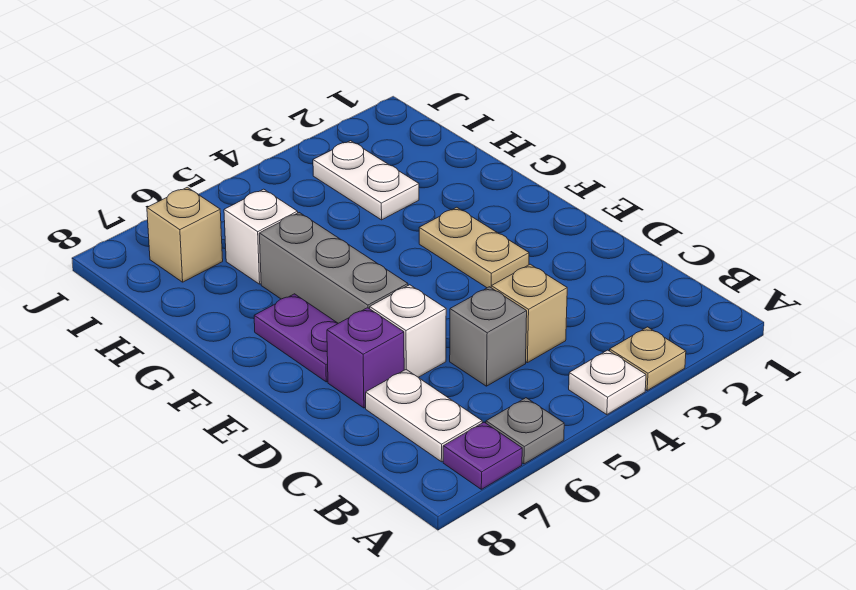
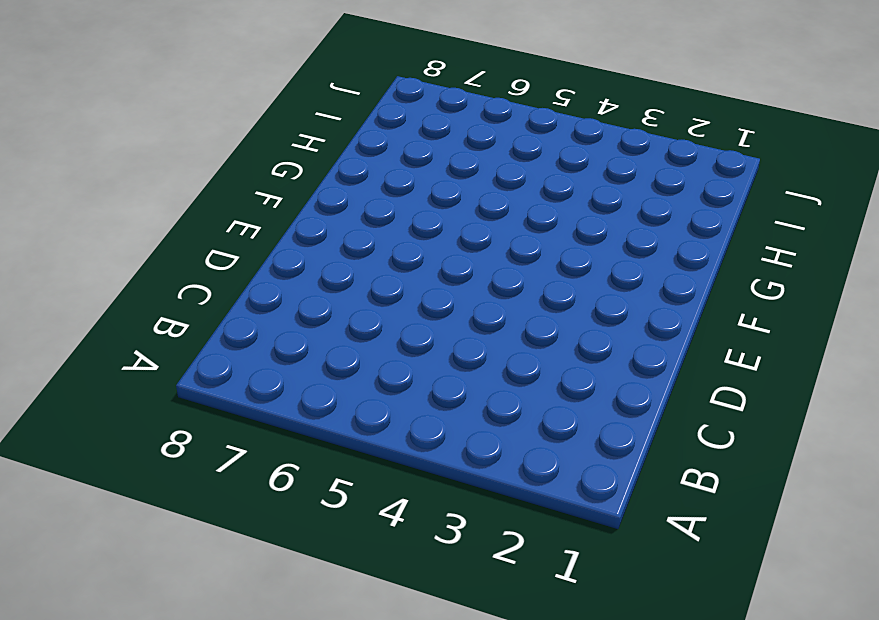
none -> tan plate A3 level 1
none -> white plate A4 level 1
none -> grey plate A6 level 1

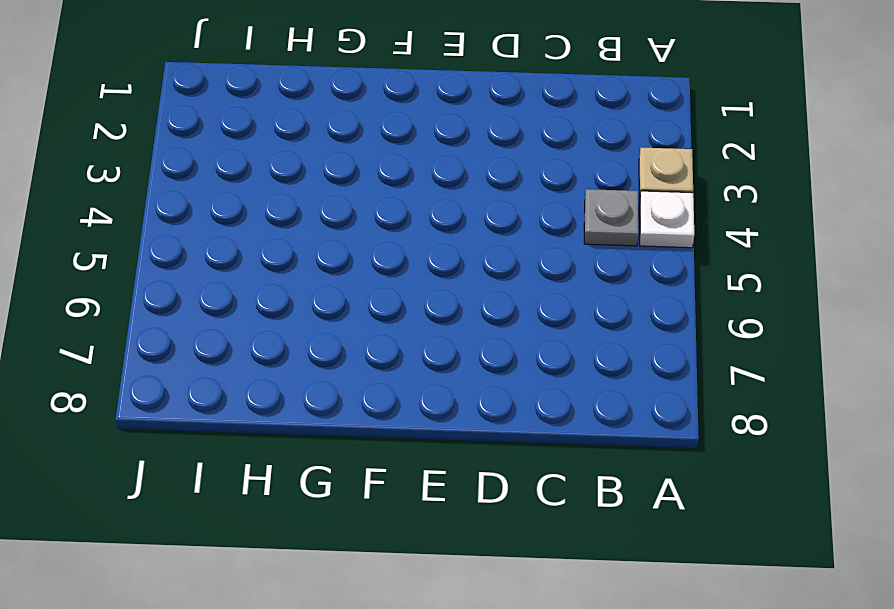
grey plate B4 level 1 -> grey plate A6 level 1
none -> purple plate A7 level 1
none -> white plate B7:C7 level 1
none -> tan brick C4 level 1

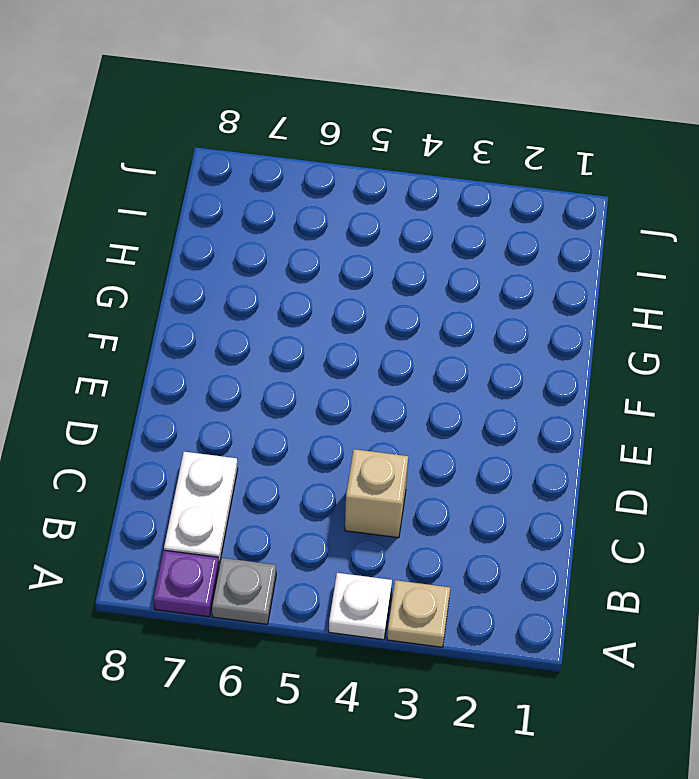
none -> grey brick C5 level 1
none -> white brick D6 level 1
none -> purple brick D7 level 1

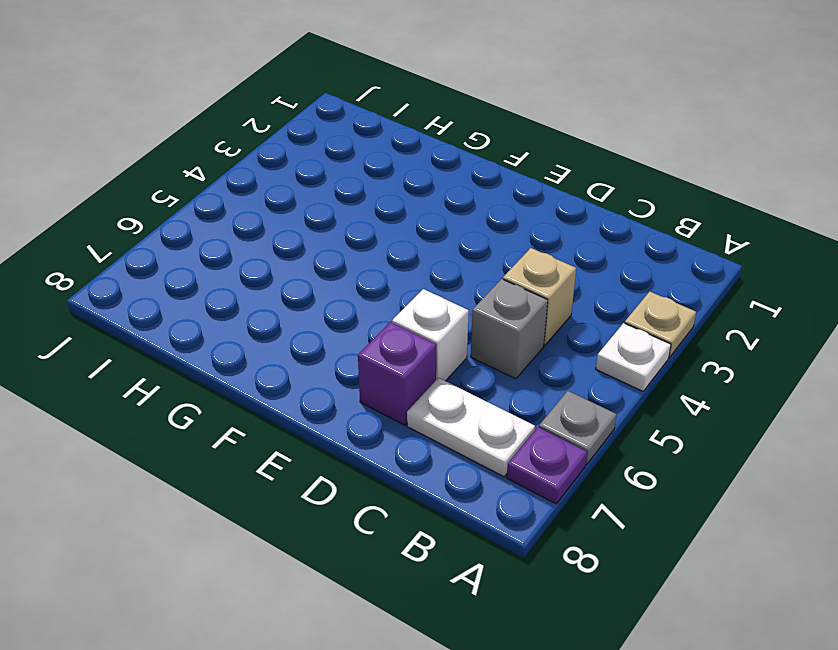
none -> tan plate E3:F3 level 1
none -> grey brick E6:G6 level 1
none -> purple plate E7:F7 level 1

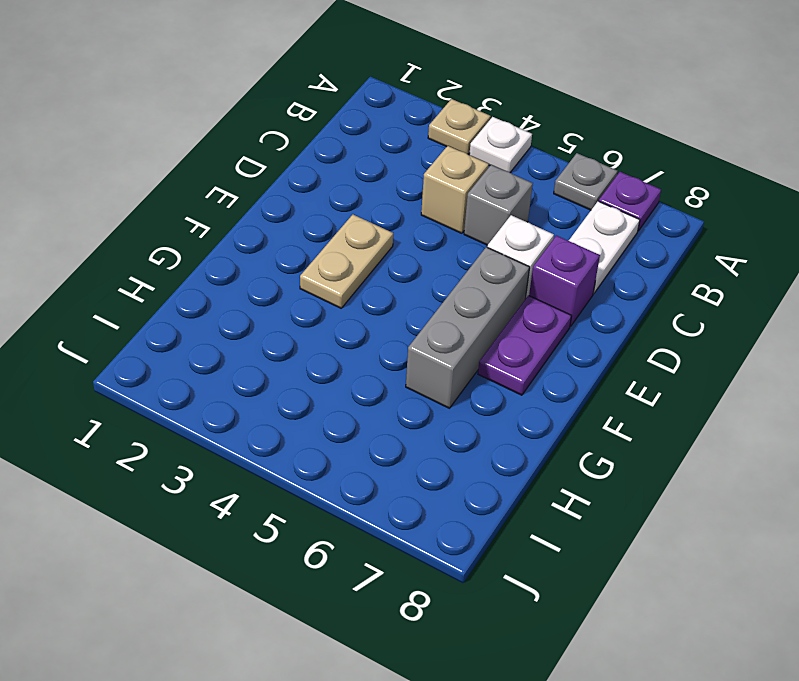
none -> white plate H3:I3 level 1
none -> white brick H6 level 1
none -> tan brick I7 level 1

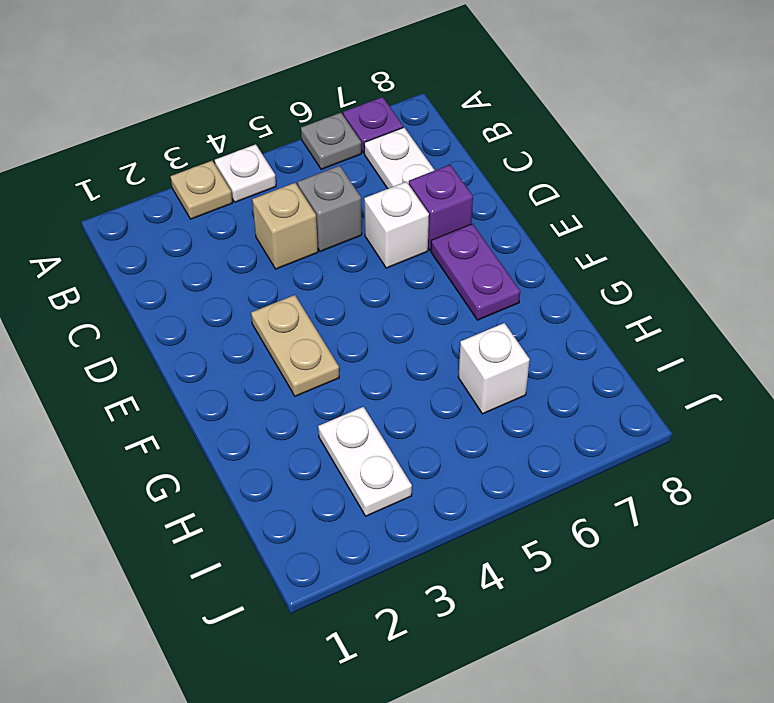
none -> grey brick E6:G6 level 1
none -> tan brick I7 level 1

